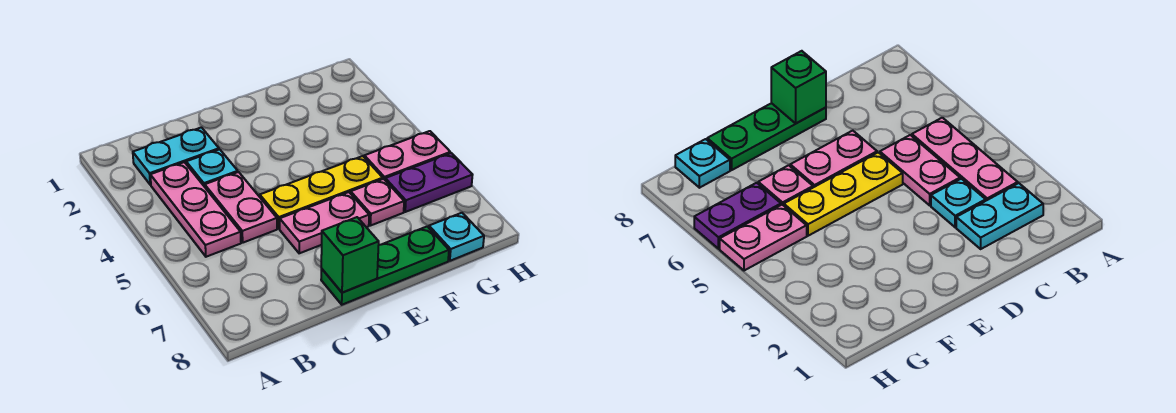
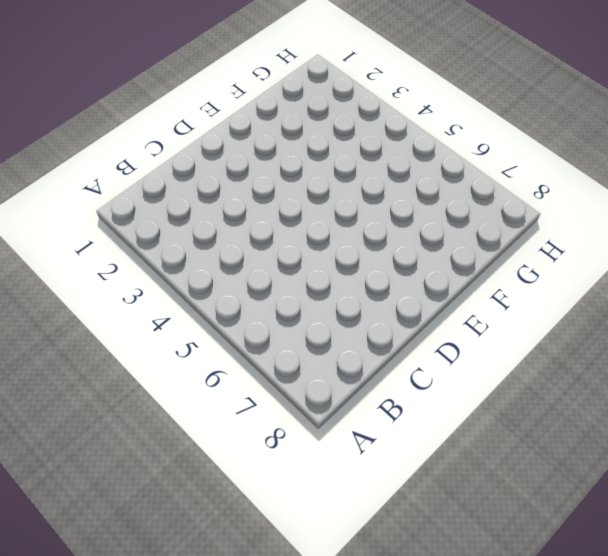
none -> cyan plate B2:C2 level 1
none -> pink plate B3:B5 level 1
none -> cyan plate C3 level 1

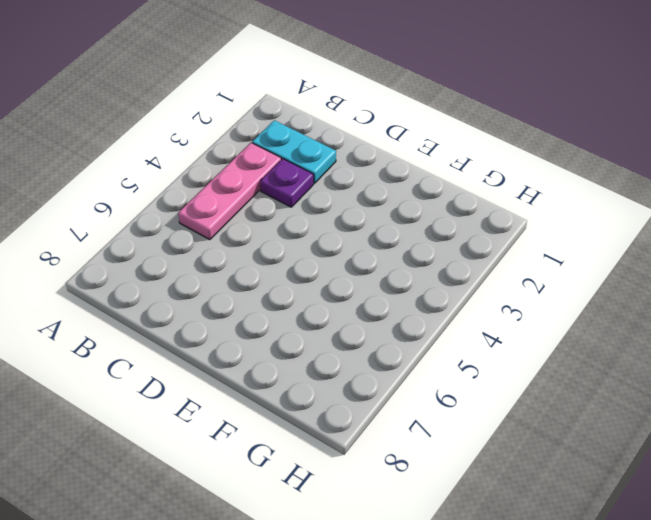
purple plate C3 level 1 -> cyan plate C3 level 1
none -> pink plate C4:C5 level 1
none -> yellow plate D5:F5 level 1
none -> pink plate D6:E6 level 1

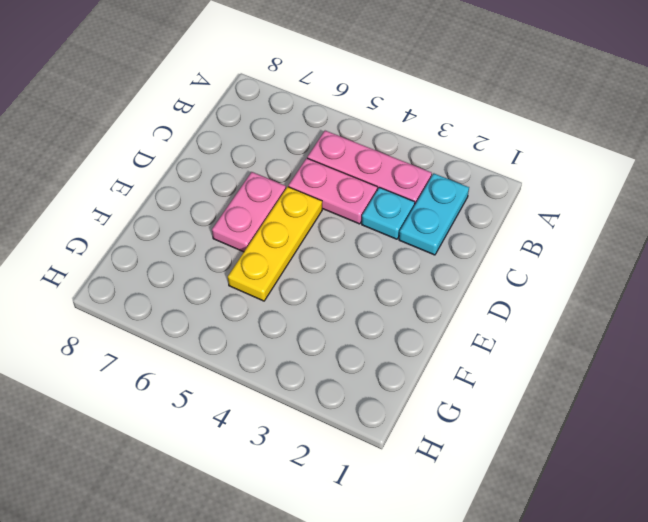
none -> green plate D8:F8 level 1
none -> pink plate F6 level 1
none -> pink plate G5:H5 level 1

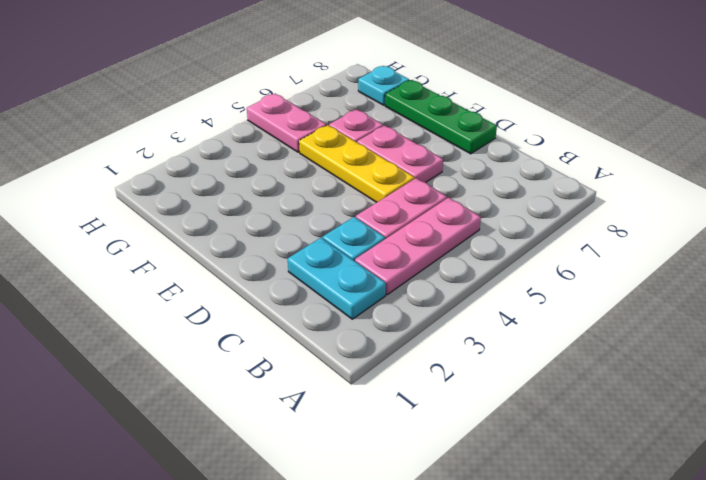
none -> purple plate G6:H6 level 1
none -> green brick D8 level 2

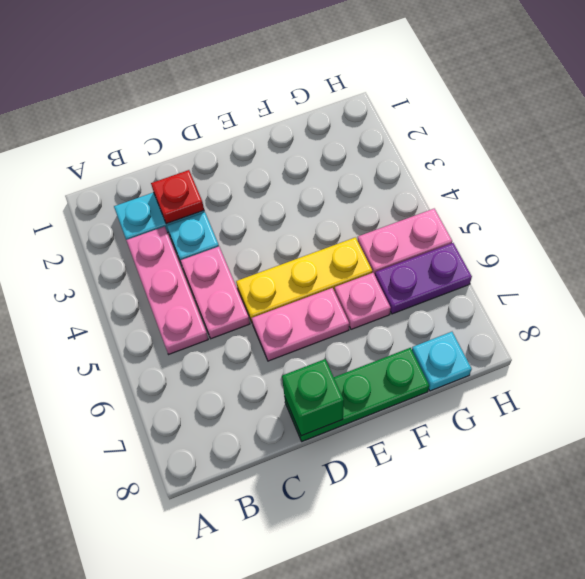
red plate C2 level 2 -> none

